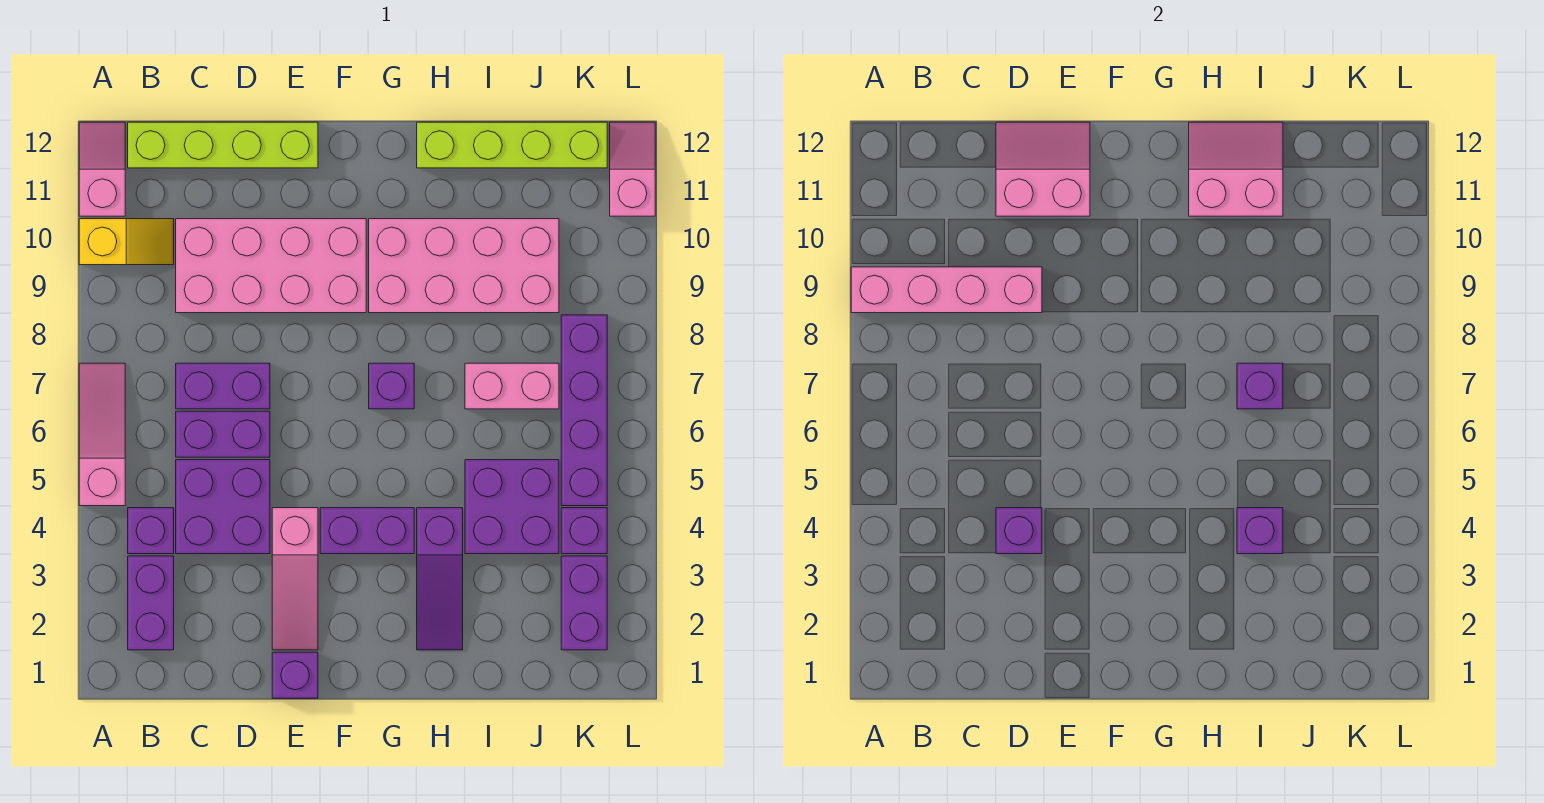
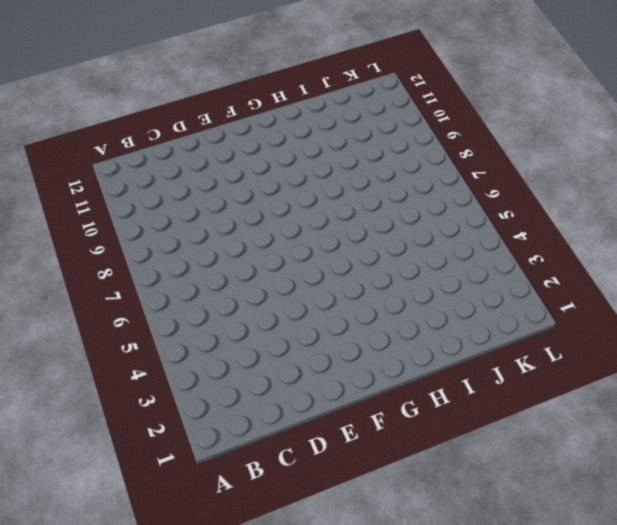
none -> pink slope A5:A7 level 1 top 5
none -> yellow slope A10:B10 level 1 top A
none -> pink slope A11:A12 level 1 top 11

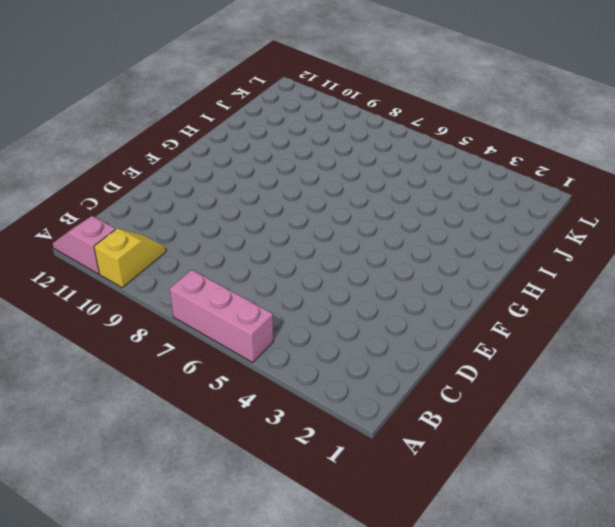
pink brick A5:A7 level 1 -> pink slope A5:A7 level 1 top 5
none -> purple brick B2:B3 level 1
none -> purple brick B4 level 1
none -> lime brick B12:E12 level 1

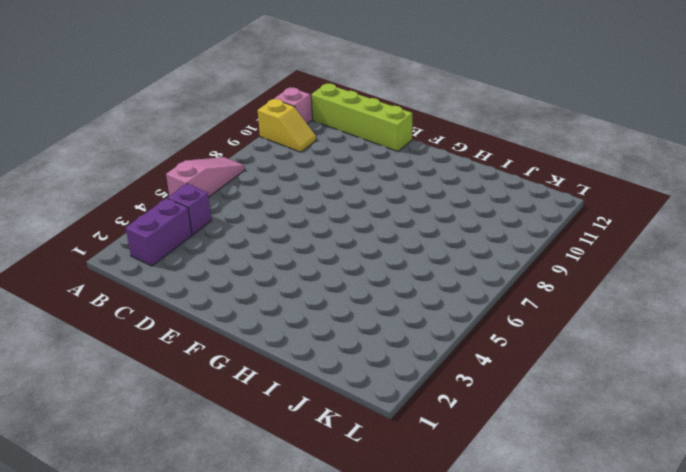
none -> purple brick C4:D5 level 1
none -> purple brick C6:D6 level 1
none -> purple brick C7:D7 level 1

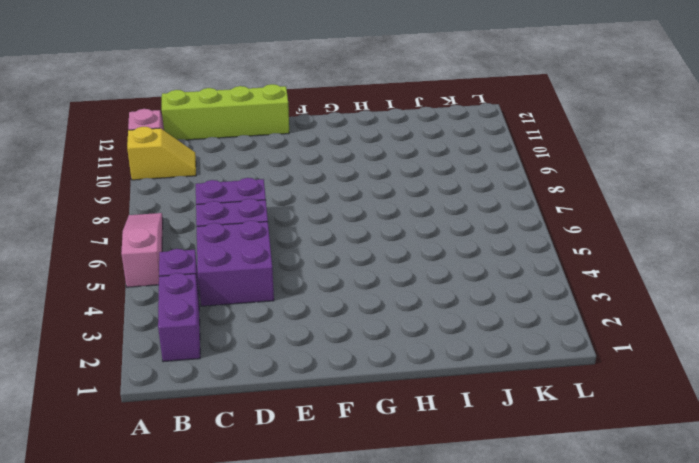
none -> pink brick C9:F10 level 1
none -> purple brick E1 level 1
none -> pink slope E2:E4 level 1 top 4

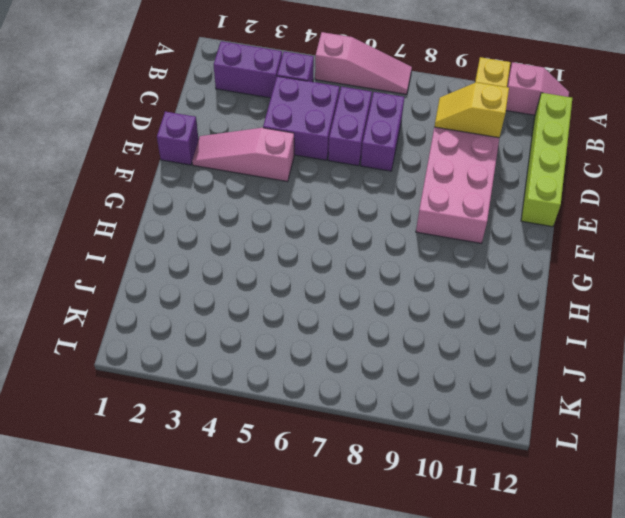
yellow slope C9:C10 level 2 top 10 -> pink brick A9:D9 level 2
none -> purple brick F4:G4 level 1
none -> purple brick G7 level 1
none -> pink brick G9:J10 level 1

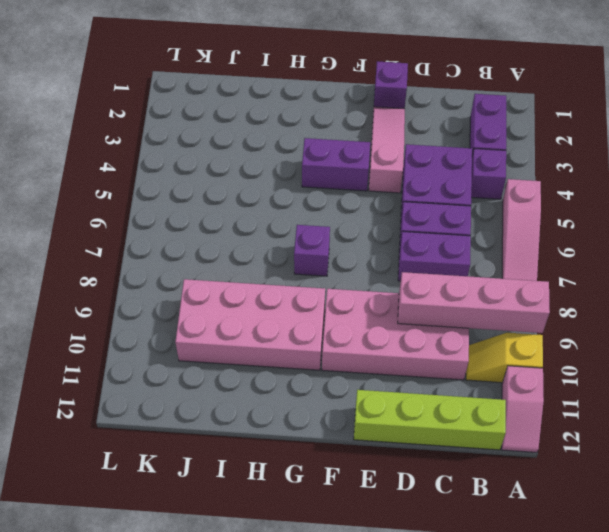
none -> purple slope H2:H4 level 1 top 4
none -> lime brick H12:K12 level 1
none -> purple brick I4:J5 level 1

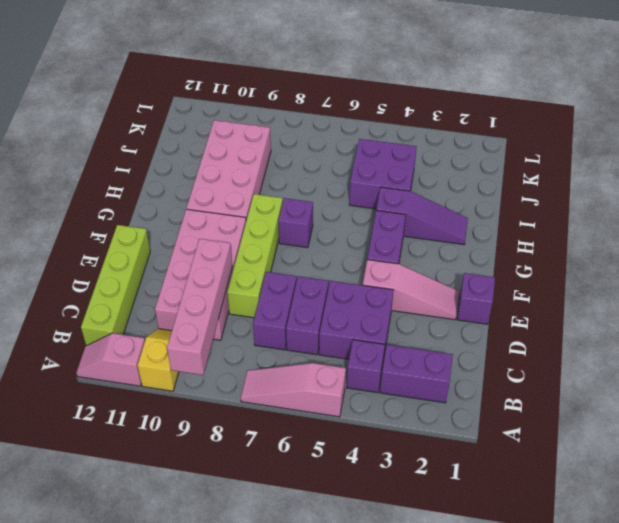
lime brick D8:G8 level 1 -> lime brick H12:K12 level 1
none -> pink brick I7:J7 level 1
none -> purple brick K2:K3 level 1
none -> purple brick K4 level 1

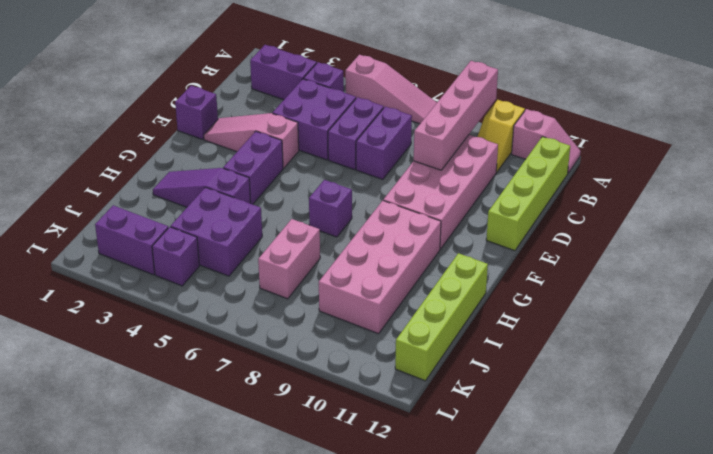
none -> purple brick K5:K8 level 1
none -> pink slope L11:L12 level 1 top 11
none -> purple brick D4 level 2

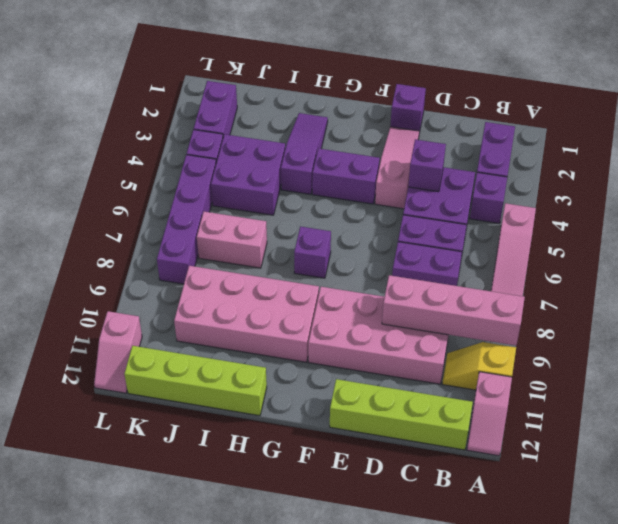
none -> pink slope D11:E12 level 2 top 11
none -> pink slope H11:I12 level 2 top 11
none -> purple brick I4 level 2

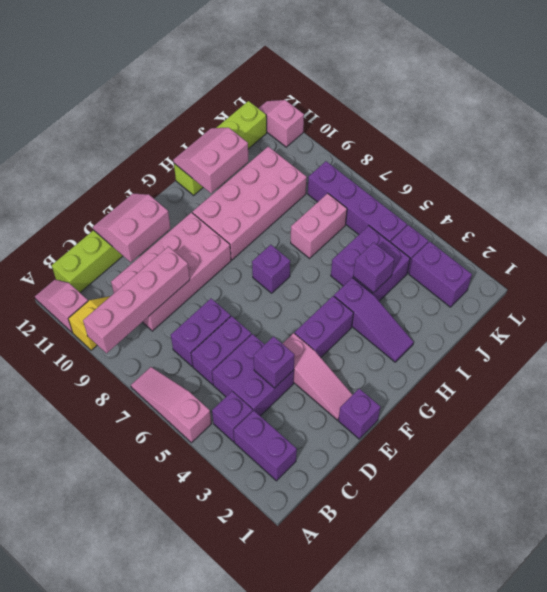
none -> purple brick I7 level 2

